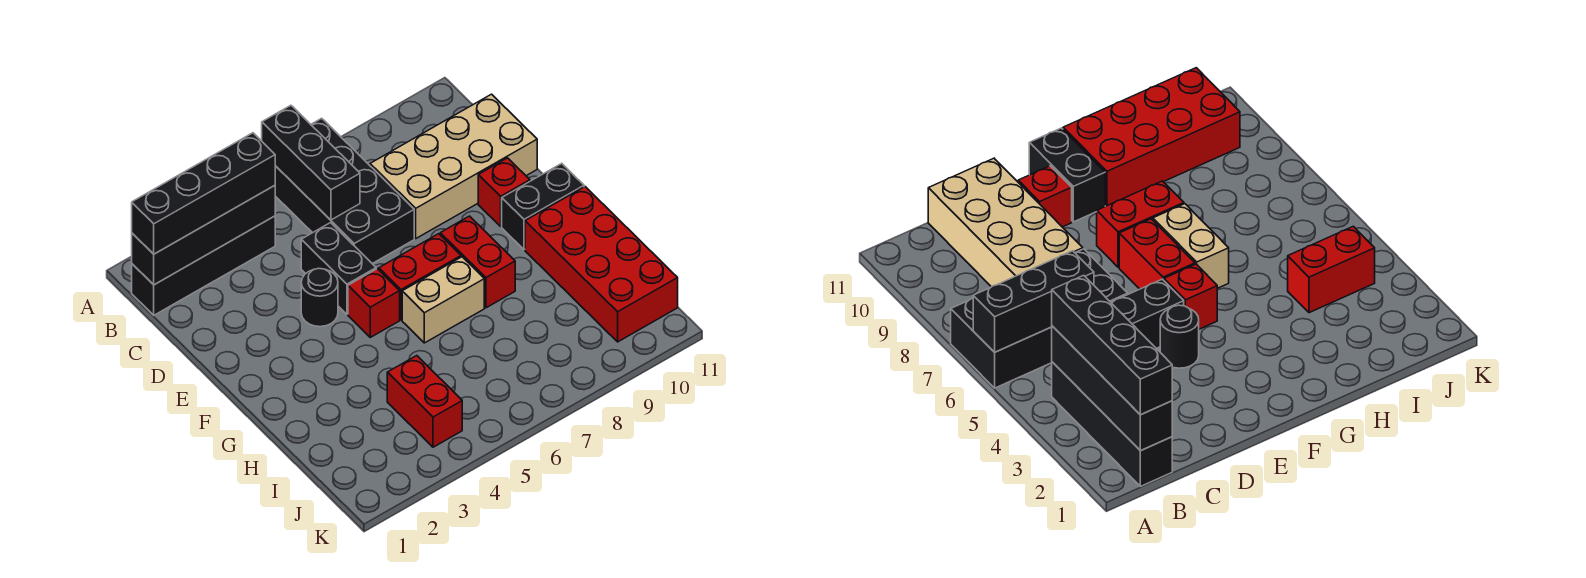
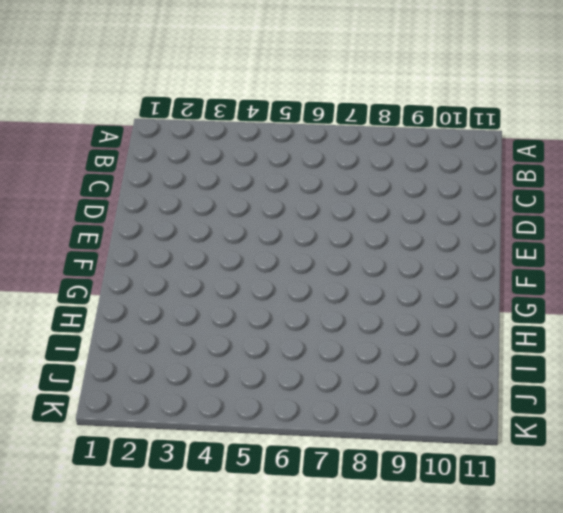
none -> black brick A6:D7 level 1
none -> black brick B1:B4 level 1
none -> tan brick C8:D11 level 1

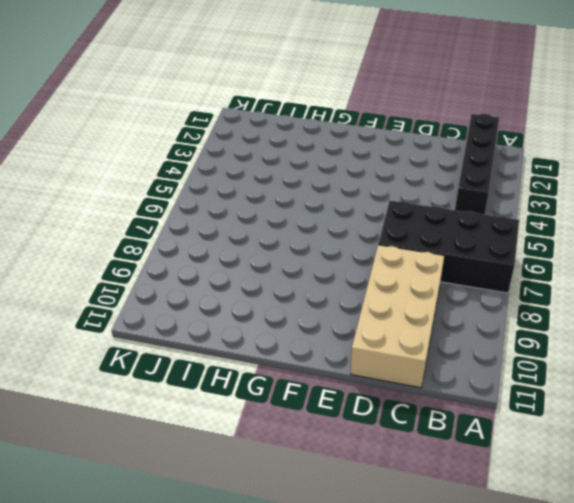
none -> black brick D5:E5 level 1
none -> black round brick E4 level 1
none -> red brick E10 level 1

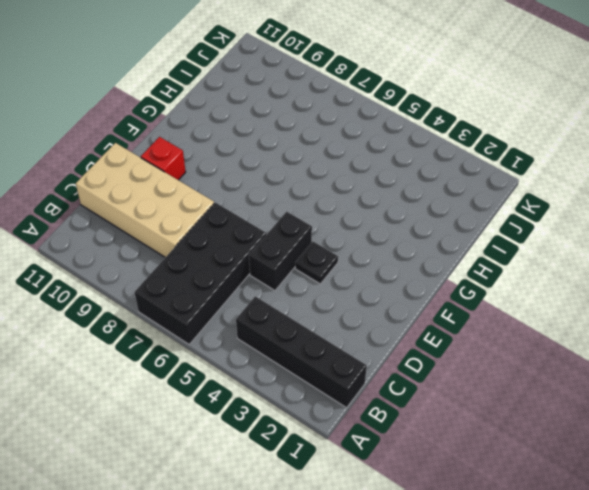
black plate E4 level 1 -> black round brick E4 level 1
none -> red brick F5 level 1
none -> red brick F6:F7 level 1
none -> red brick F8:G8 level 1

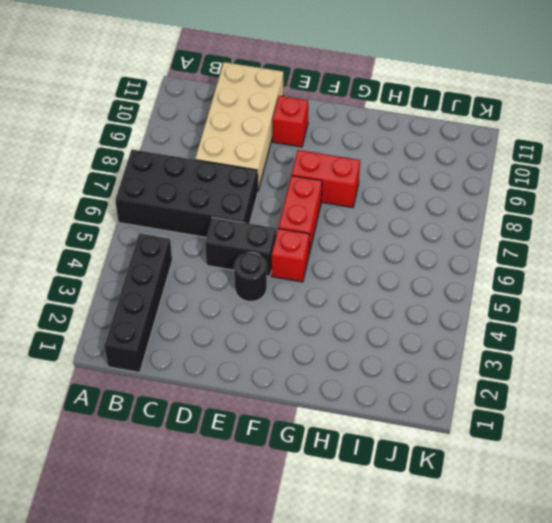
none -> black brick F10:F11 level 1
none -> tan brick G6:G7 level 1
none -> red brick G10:J11 level 1

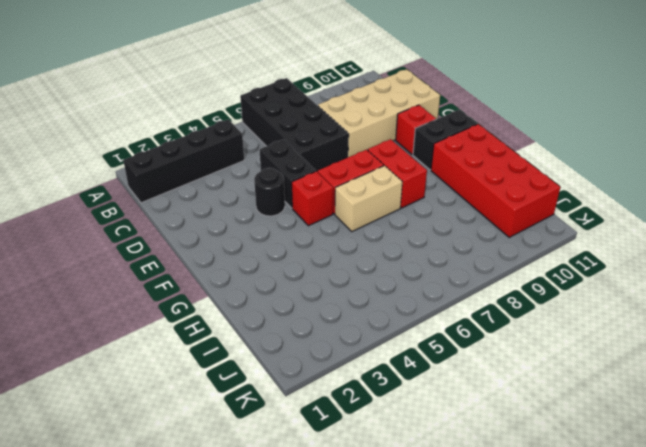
none -> red brick I4:J4 level 1
none -> black brick A6:C6 level 2
none -> black brick B1:B4 level 2

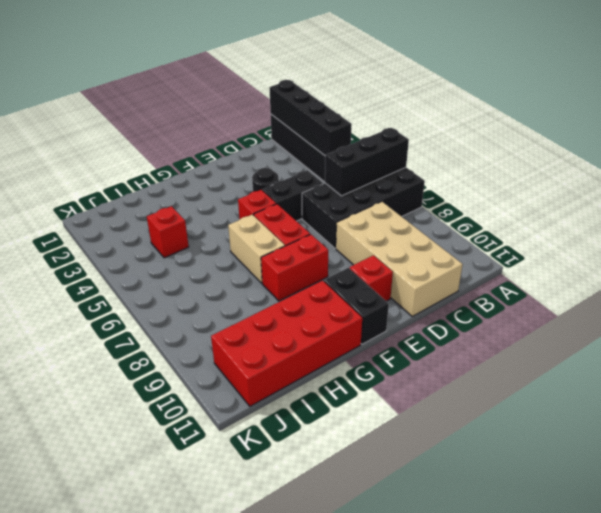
red brick I4 level 1 -> red brick I4:J4 level 1
none -> black brick B1:B4 level 3

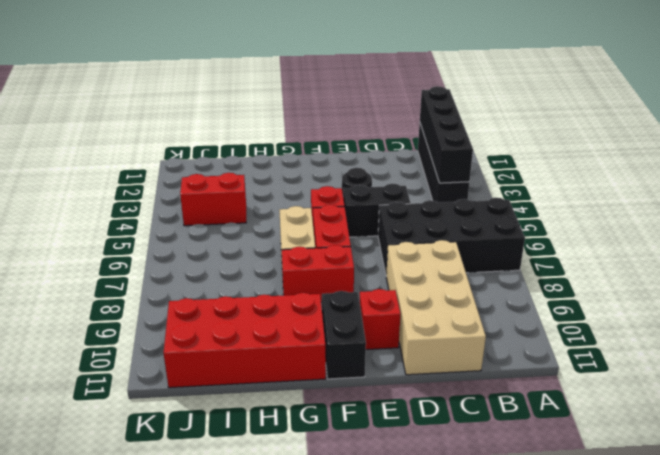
none -> black brick A6:C6 level 2
none -> black brick B1:B4 level 3

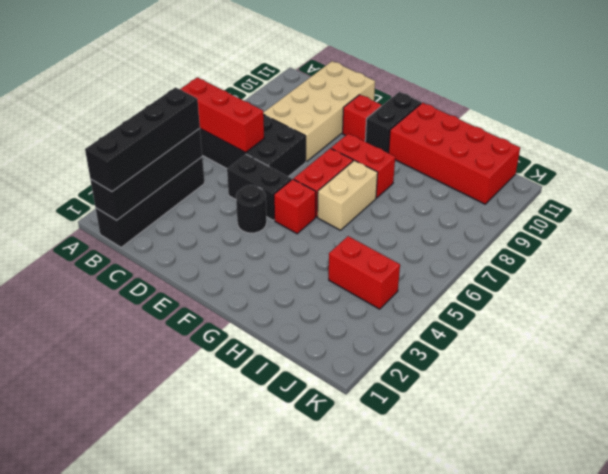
red brick A6:C6 level 2 -> black brick A6:C6 level 2

